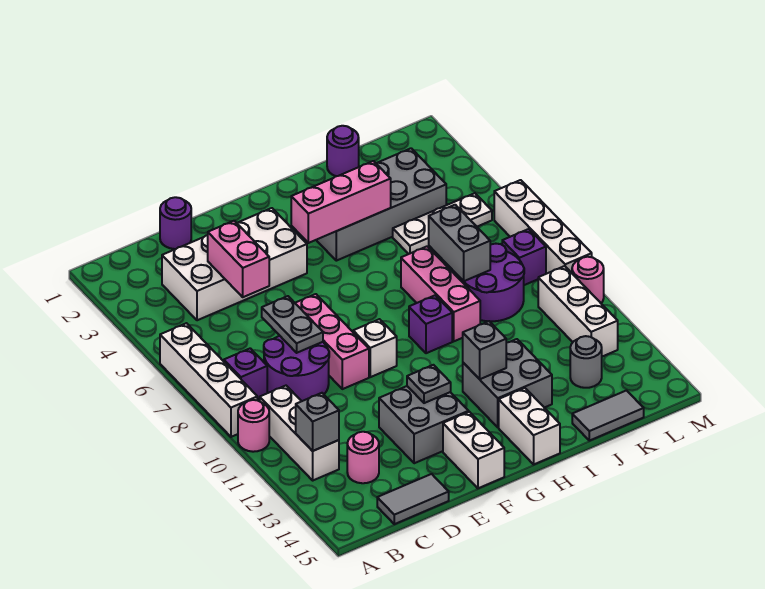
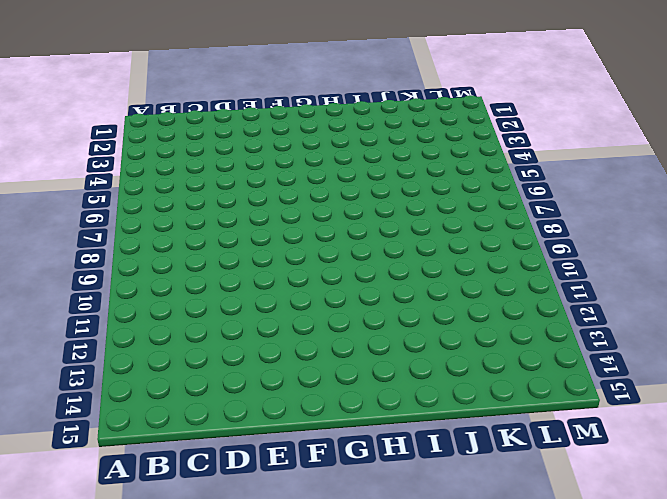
none -> white brick A6:A9 level 1
none -> pink round brick A10 level 1
none -> purple brick B8 level 1
none -> white brick B10:B12 level 1

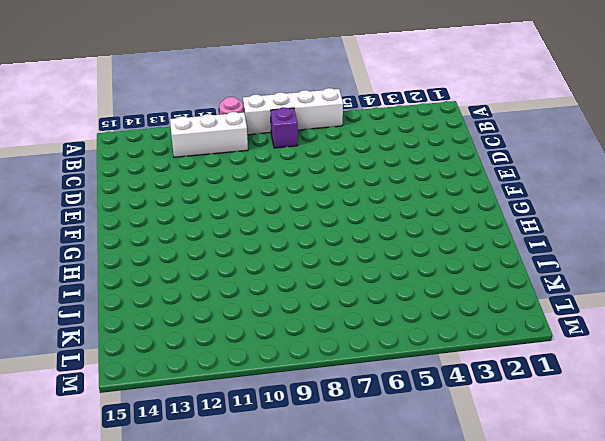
none -> white brick C3:F4 level 1
none -> purple round brick C8:D9 level 1
none -> pink round brick C13 level 1
none -> grey tile C15:D15 level 1

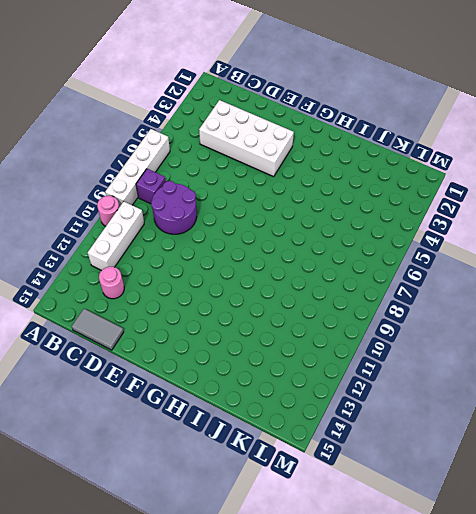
none -> purple round brick D1 level 1
none -> pink brick E7:E9 level 1
none -> grey brick E12:F13 level 1
none -> white brick F9 level 1

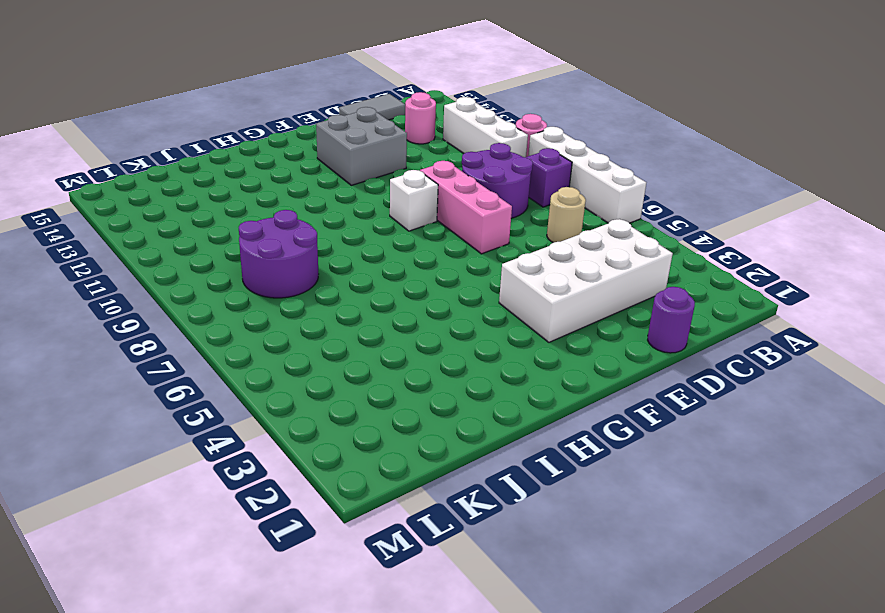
tan round brick C6 level 1 -> none
none -> white brick F14:F15 level 1
none -> grey brick H3:K4 level 1
none -> purple brick H9 level 1
none -> grey brick H12:I13 level 1

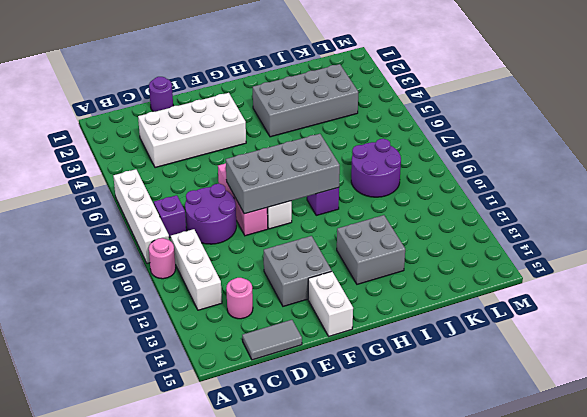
grey brick E8:H9 level 2 -> none
none -> white brick H14:H15 level 1
none -> pink brick I7:I9 level 1
none -> purple round brick J1 level 1
none -> white plate J5:L5 level 1

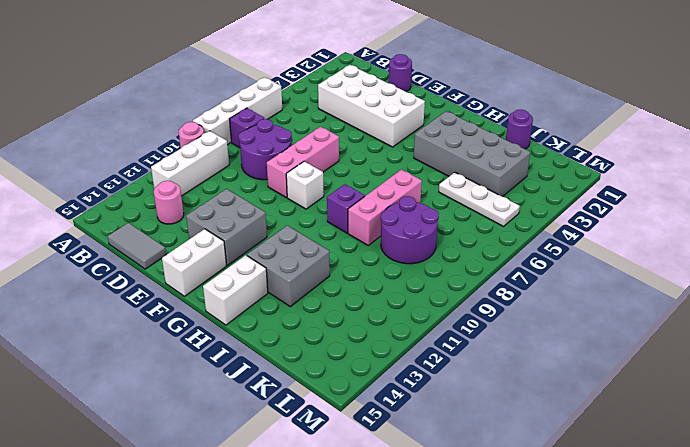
none -> grey tile J15:K15 level 1
none -> grey round brick K13 level 1
none -> purple brick L8 level 1
none -> white brick L10:L12 level 1

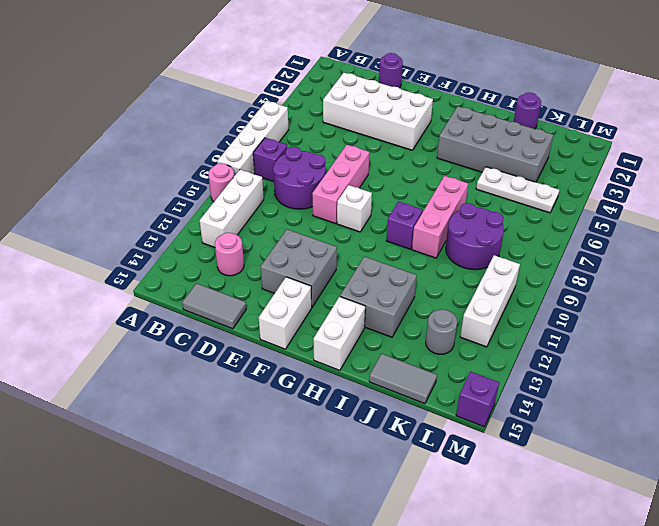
purple brick M15 level 1 -> purple brick L8 level 1
none -> white brick M6:M9 level 1
none -> pink round brick M10 level 1
none -> grey brick B12 level 2
none -> pink brick D4:D5 level 2

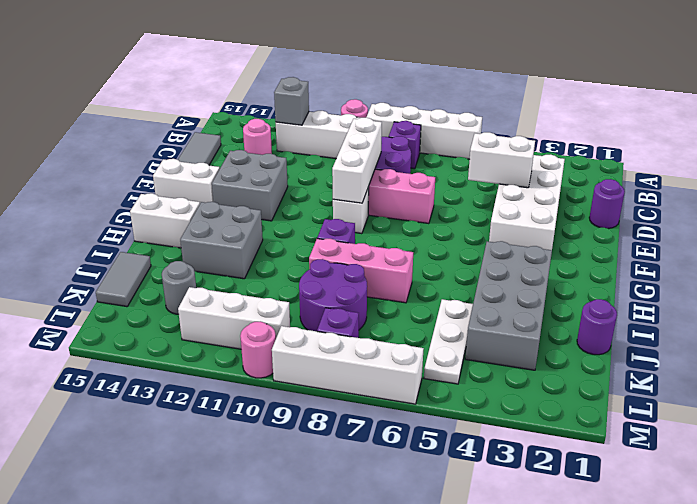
white brick D4:D5 level 2 -> pink brick D4:D5 level 2
white brick D9:F9 level 2 -> none
none -> grey plate D7:D8 level 2
none -> grey plate F12 level 2
none -> pink brick G4:I4 level 2
none -> grey brick H12 level 2

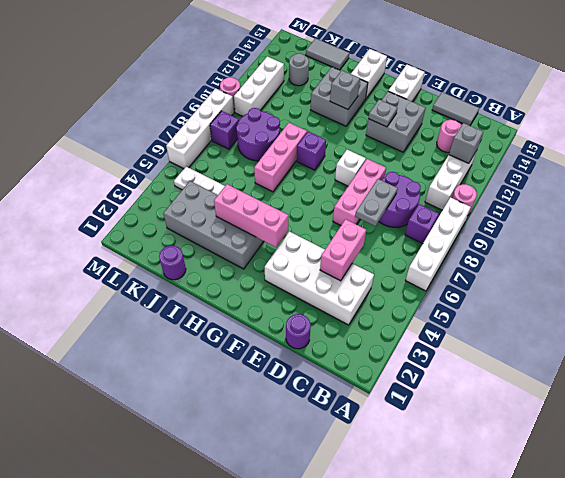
none -> grey brick J7:J8 level 2

